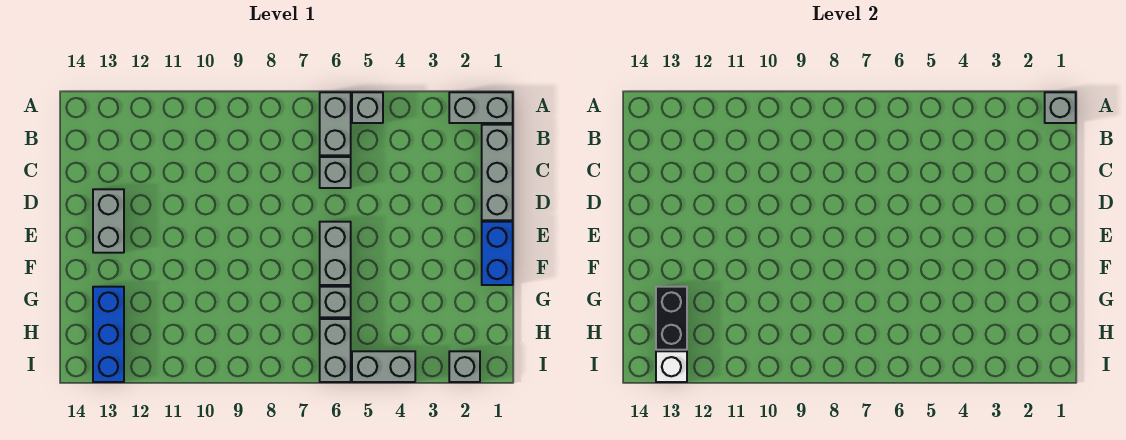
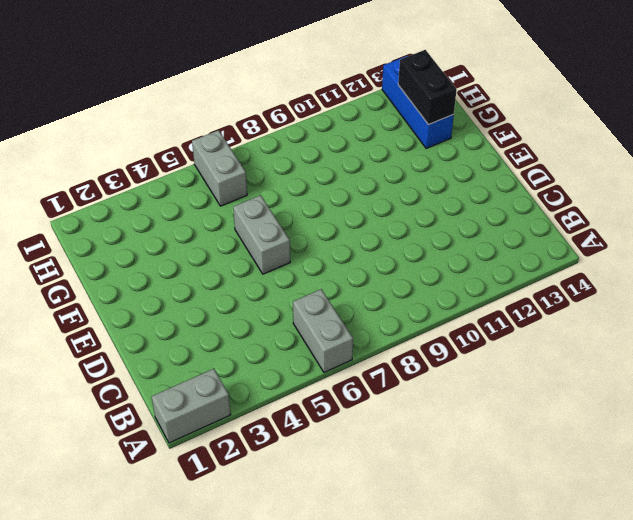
none -> grey brick A5 level 1
none -> grey brick B1:D1 level 1
none -> grey brick C6 level 1

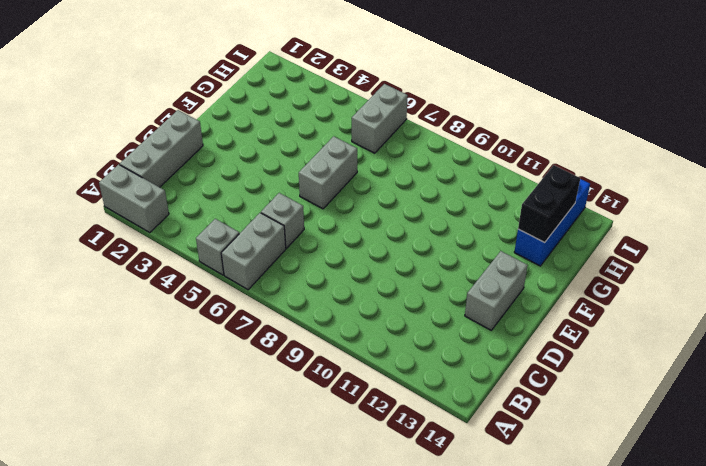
none -> blue brick E1:F1 level 1
none -> grey brick G6 level 1
none -> grey brick I2 level 1

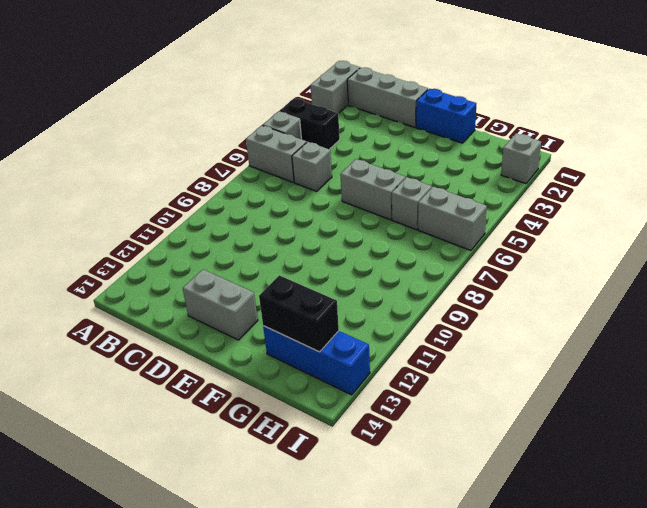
black brick A4:B4 level 1 -> none
none -> grey brick I4:I5 level 1
none -> grey brick A1 level 2
none -> white brick I13 level 2

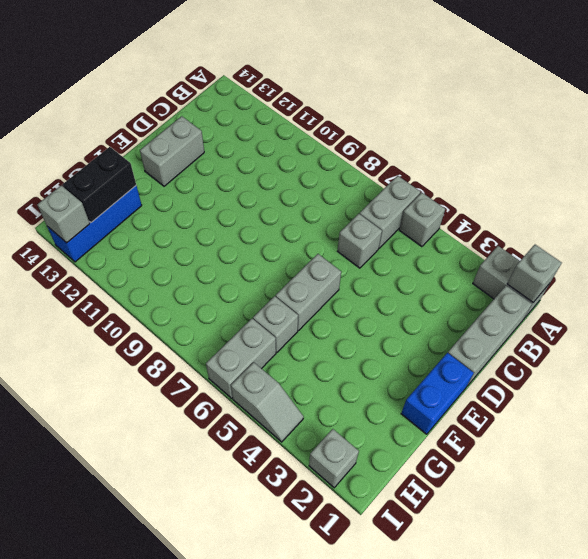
grey slope I4:I5 level 1 top 5 -> grey brick I4:I5 level 1
grey brick I13 level 2 -> white brick I13 level 2

